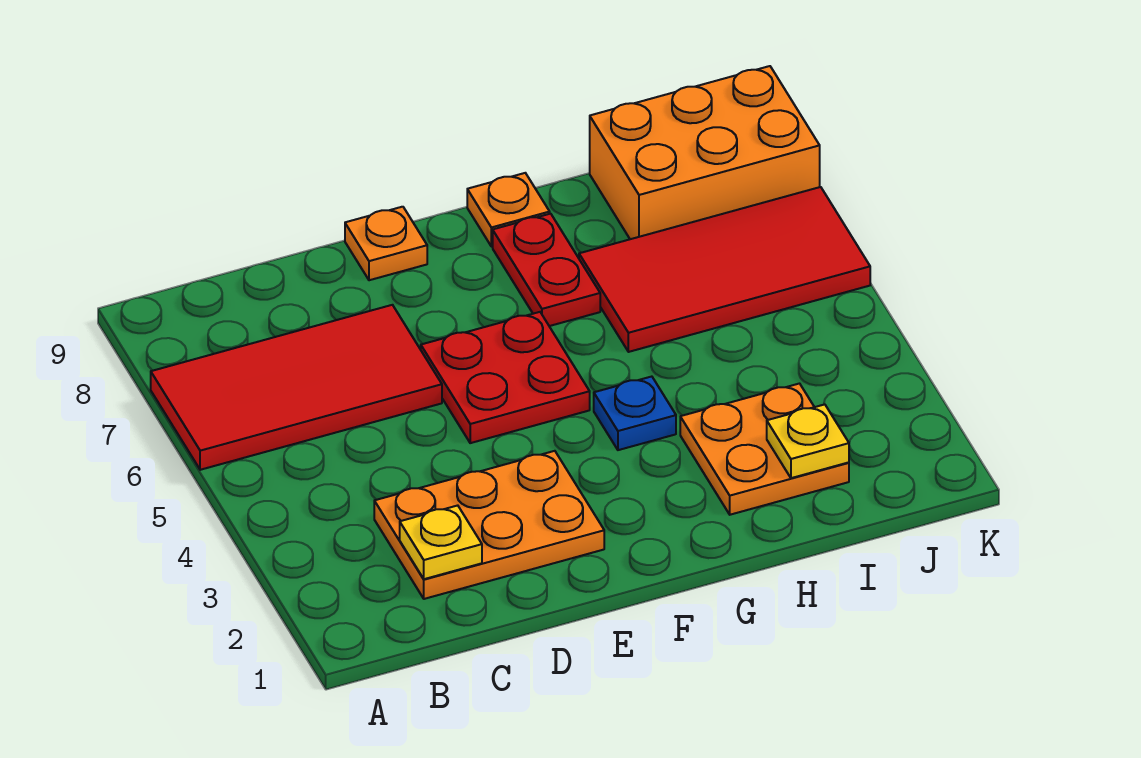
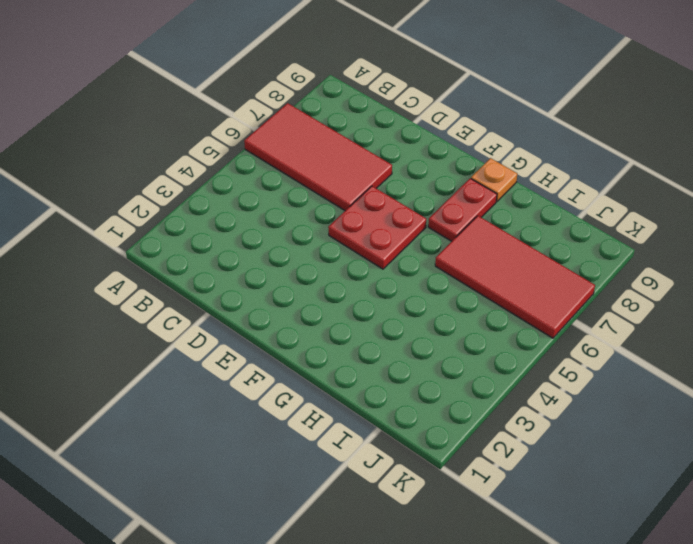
none -> orange plate C2:E3 level 1
none -> orange plate E9 level 1
none -> blue plate G4 level 1

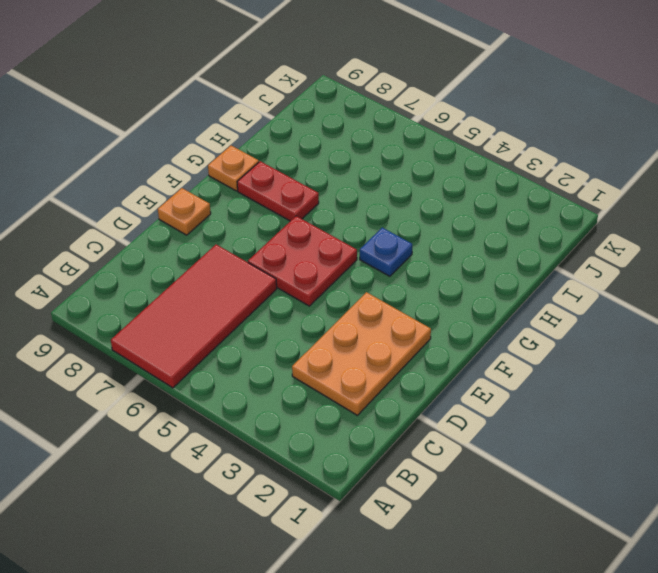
none -> orange plate H2:I3 level 1
none -> red tile H6:K7 level 1
none -> orange brick I8:K9 level 1

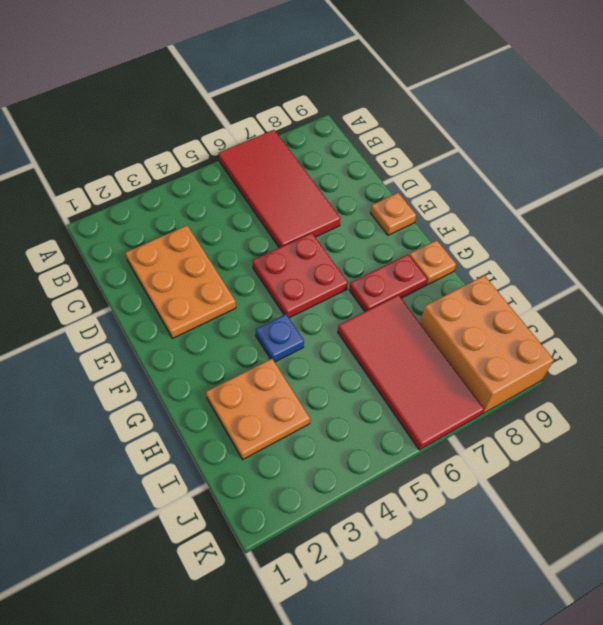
none -> yellow plate C2 level 2
none -> yellow plate I2 level 2

